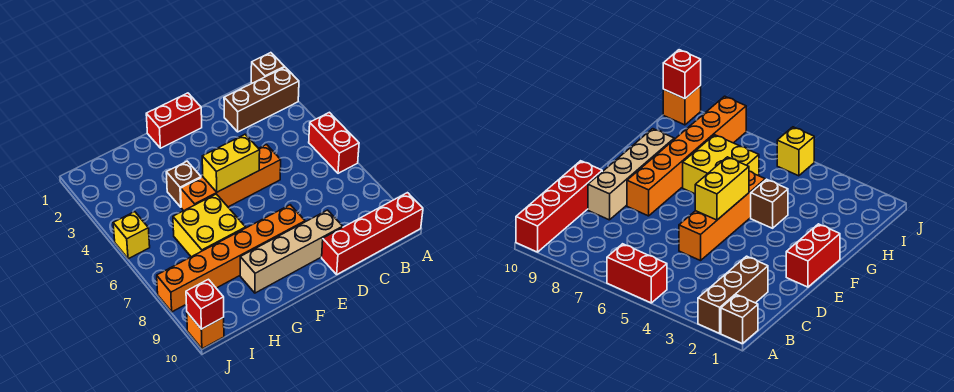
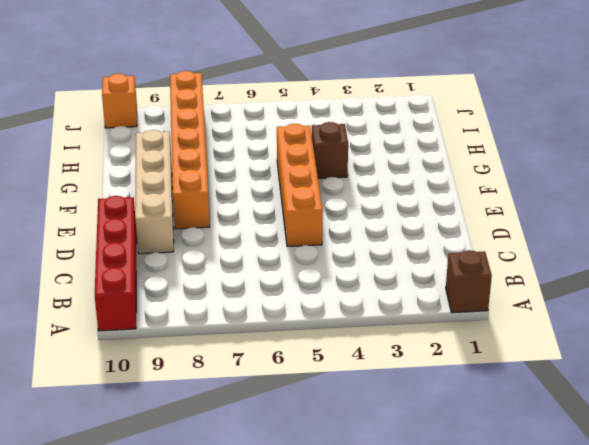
none -> brown brick A2:C2 level 1
none -> red brick A5:A6 level 1
none -> red brick E1:F1 level 1

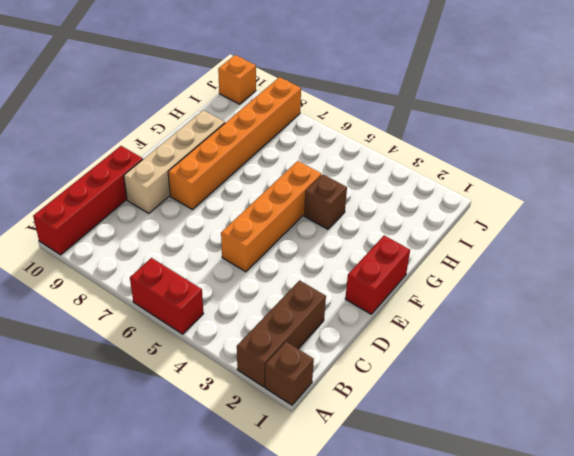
none -> yellow brick G6:H7 level 1
none -> yellow brick J5 level 1
none -> yellow brick E5:F5 level 2

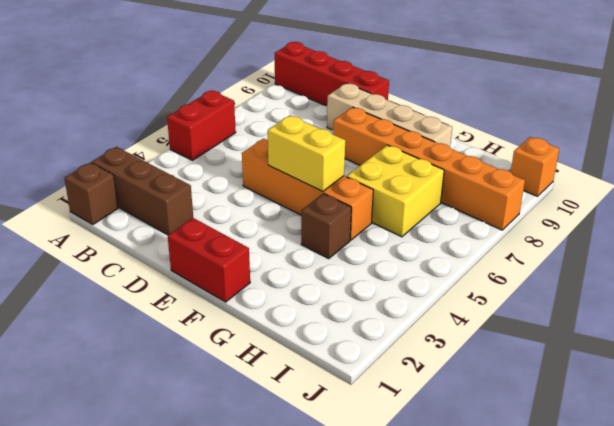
none -> yellow brick J5 level 1
none -> red brick J10 level 2

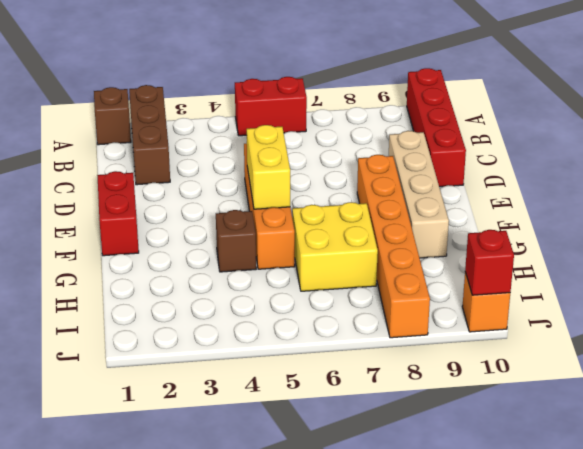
none -> yellow brick J5 level 1

